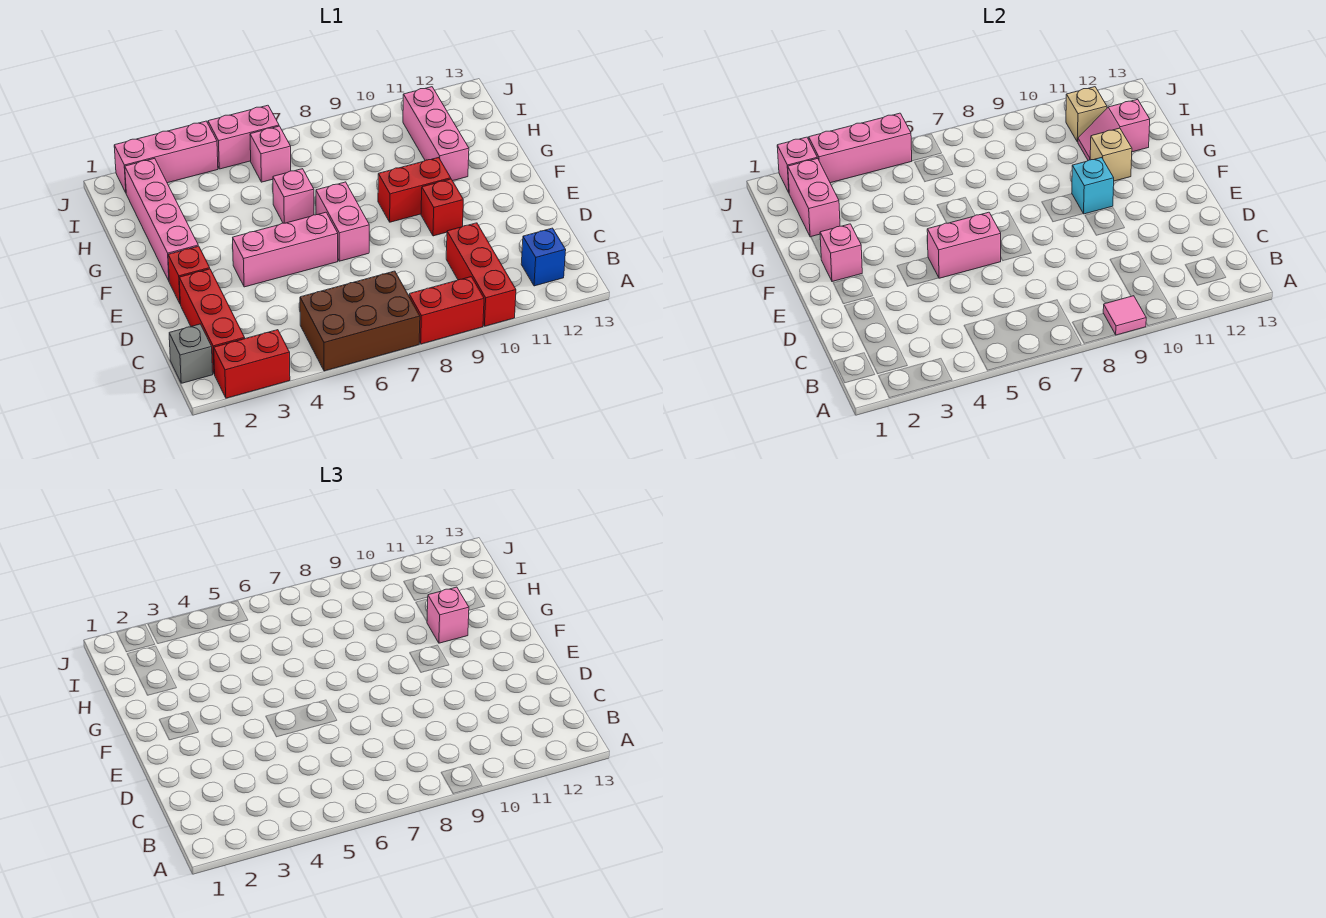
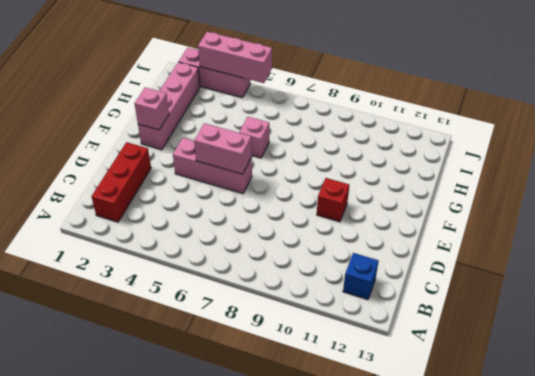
none -> red brick A2:A3 level 1
none -> brown brick A5:B7 level 1
none -> red brick A8:A9 level 1

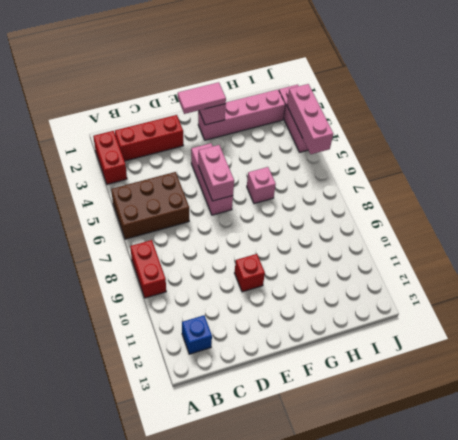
brown brick A5:C6 level 1 -> brown brick A5:B7 level 1
pink tile E2:F2 level 3 -> none
none -> red brick A10:C10 level 1
none -> grey brick B1 level 1
none -> red brick E2 level 1

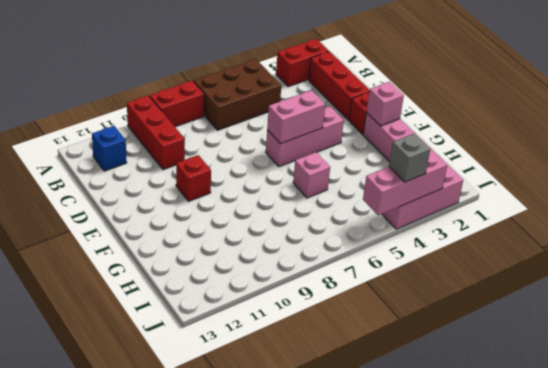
grey brick J4 level 3 -> grey brick B1 level 1
none -> pink brick E7:F7 level 1
none -> red brick F9:F10 level 1
none -> pink brick G11:I11 level 1

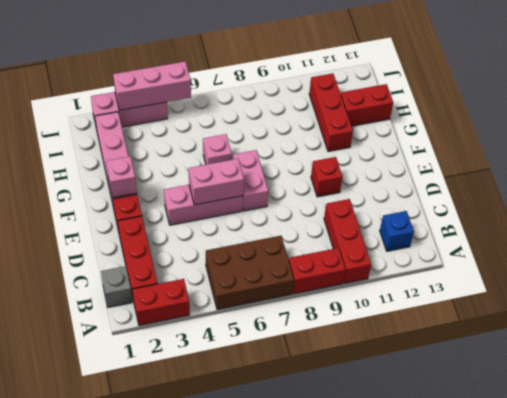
red brick G11:I11 level 1 -> pink brick G11:I11 level 1
red brick H12:H13 level 1 -> red brick F9:F10 level 1
none -> pink brick I6 level 1
none -> pink brick J5:J6 level 1
none -> pink tile A9 level 2

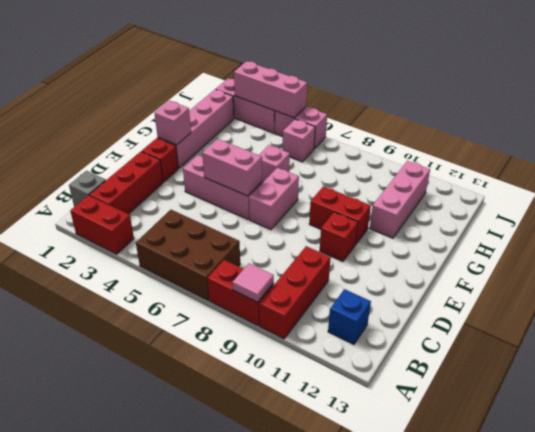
none -> cyan brick F10 level 2
none -> tan brick G11 level 2
none -> pink brick H2:I2 level 2

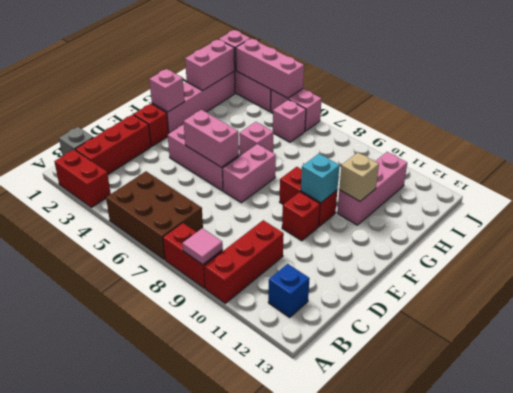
none -> pink slope H11:H12 level 2 top 12
none -> tan brick I11 level 2
none -> pink brick G11 level 3

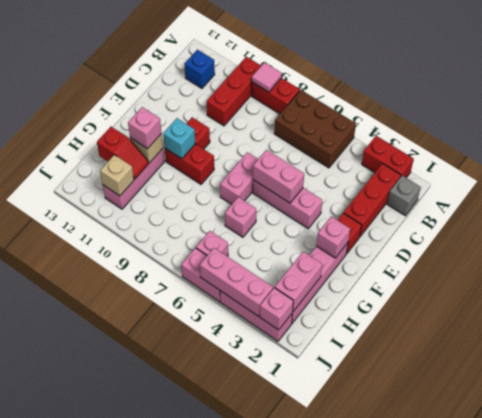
red slope H11:H12 level 2 top 12 -> pink slope H11:H12 level 2 top 12

